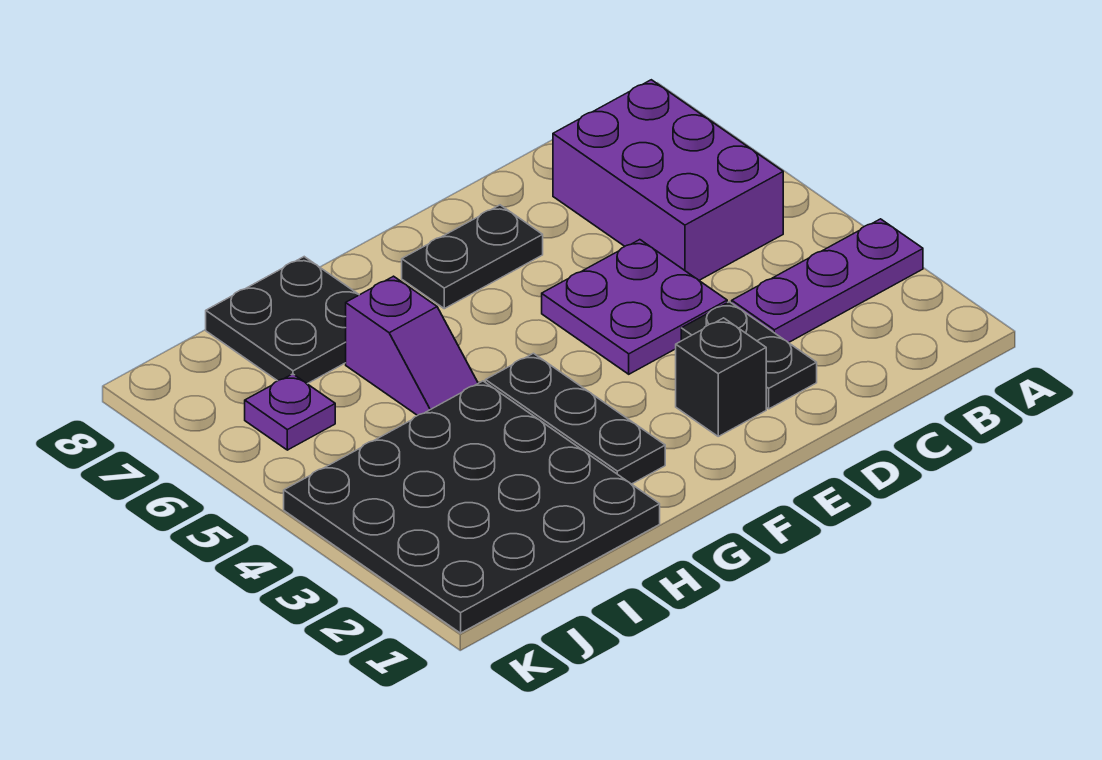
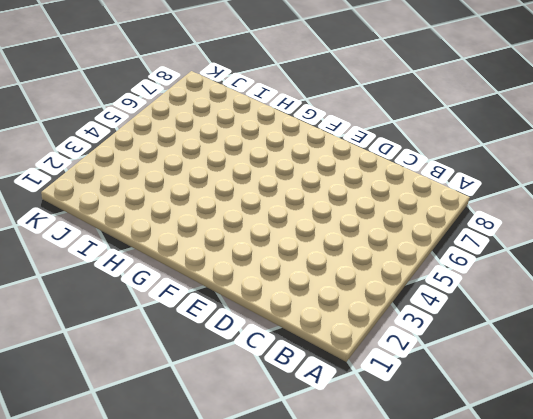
none -> purple plate A3:C3 level 1
none -> purple brick B5:C7 level 1

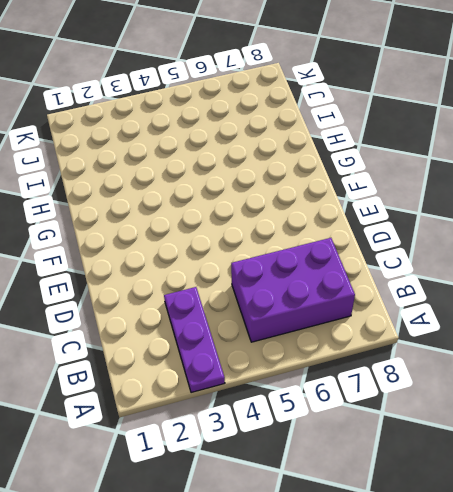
none -> black plate D2:D3 level 1
none -> purple plate D4:E5 level 1

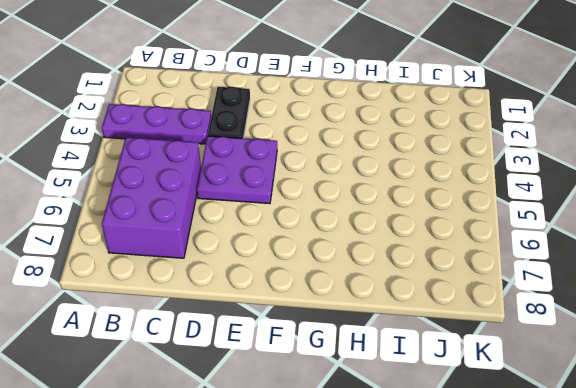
none -> black brick E2 level 1
none -> black plate E7:F7 level 1

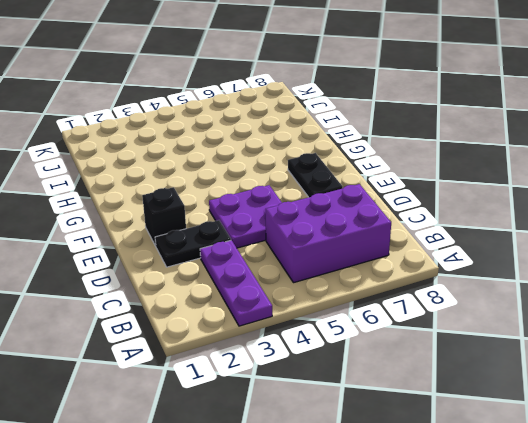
none -> black plate G2:G4 level 1
none -> black plate H1:K4 level 1

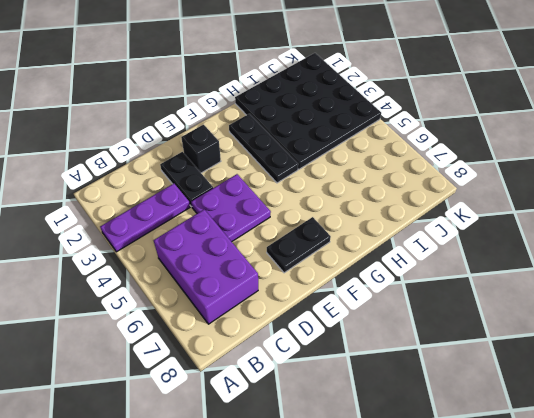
none -> purple slope H5:H6 level 1 top 6
none -> black plate H7:I8 level 1

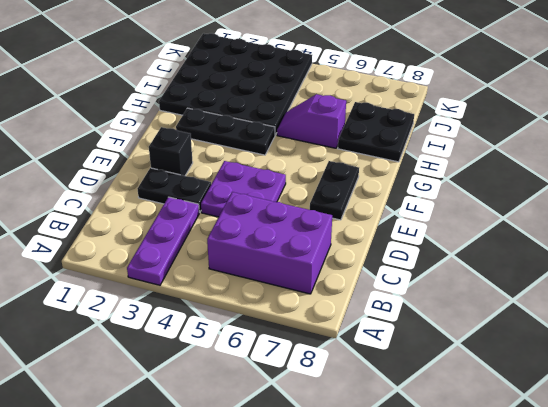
none -> purple plate J6 level 1

